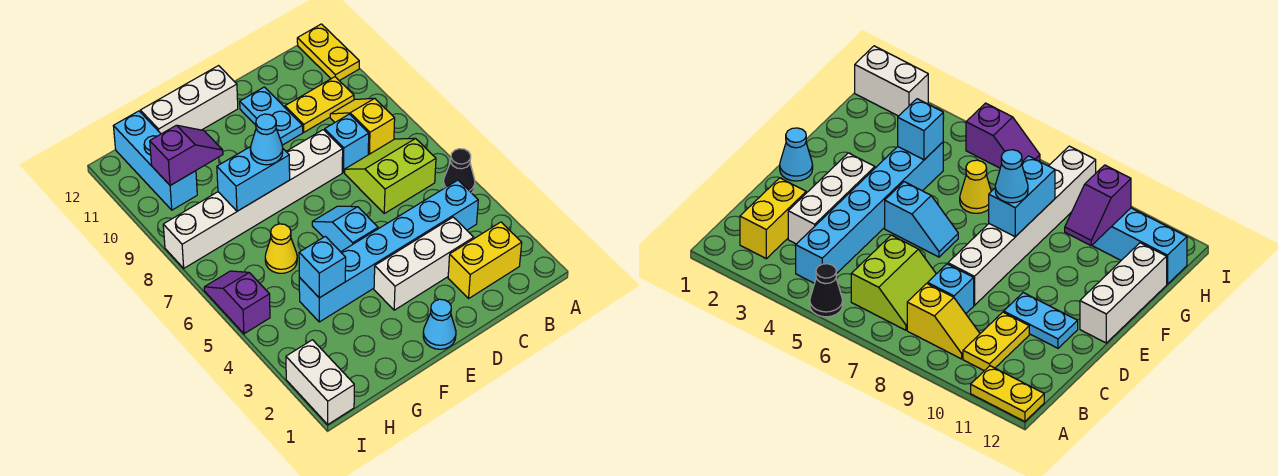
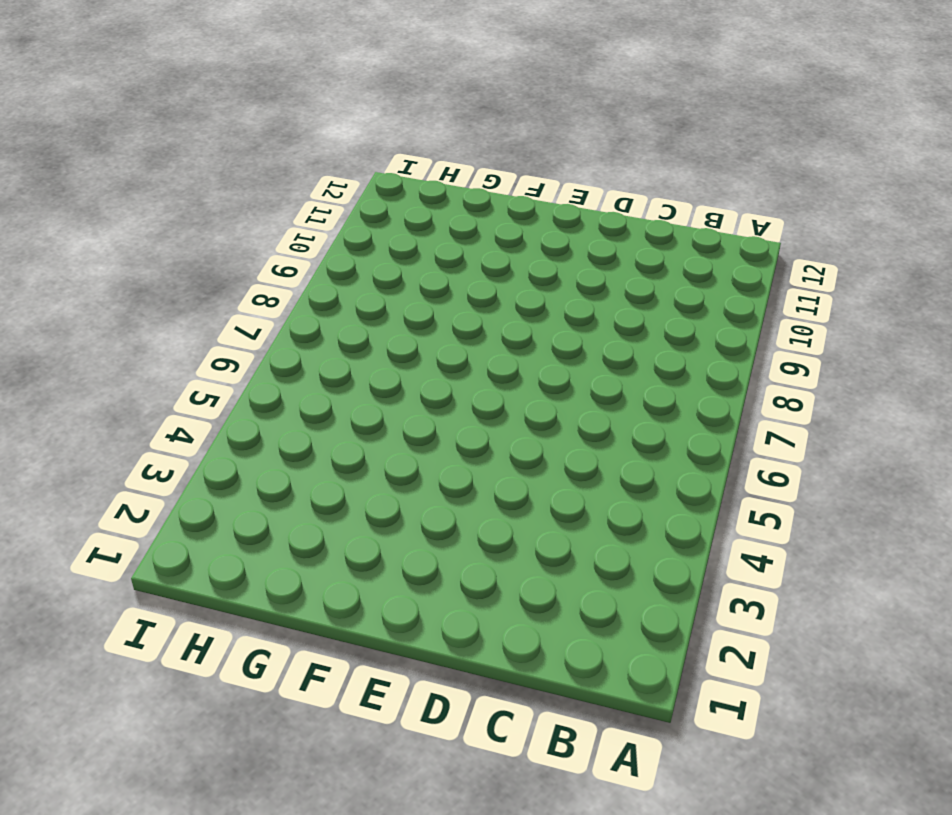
none -> black cone A5 level 1
none -> yellow plate A11:A12 level 1
none -> yellow brick B2:C2 level 1

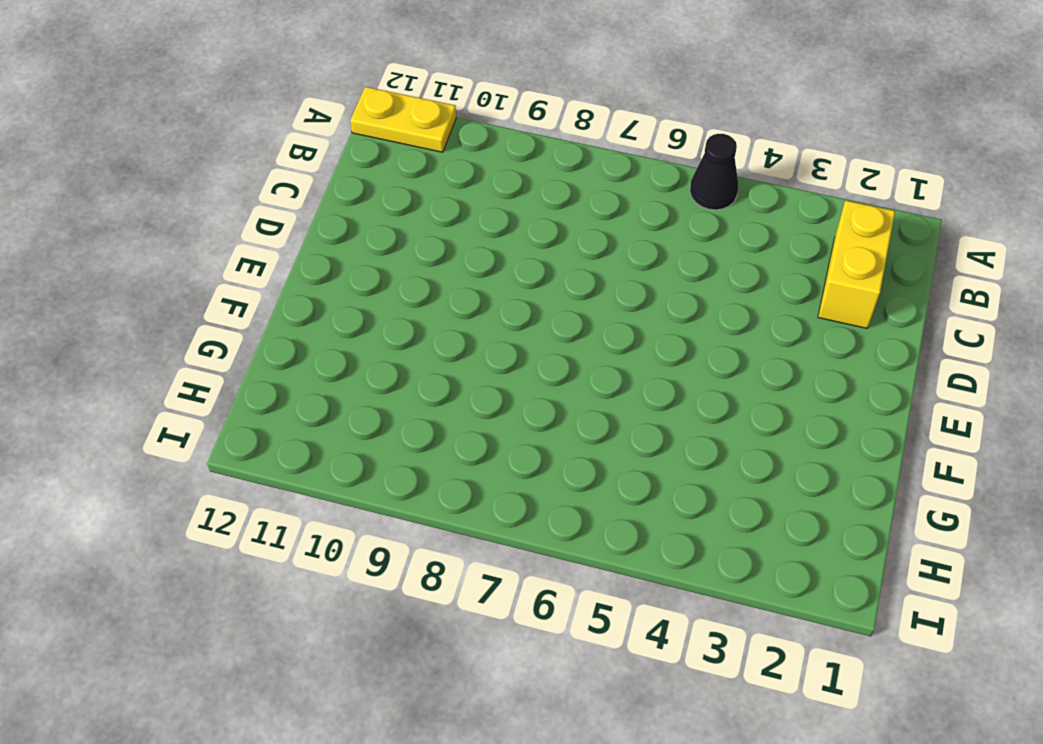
none -> cyan brick B4:G4 level 1
none -> lime slope B6:C7 level 1 top 6
none -> yellow slope B8:B9 level 1 top 8

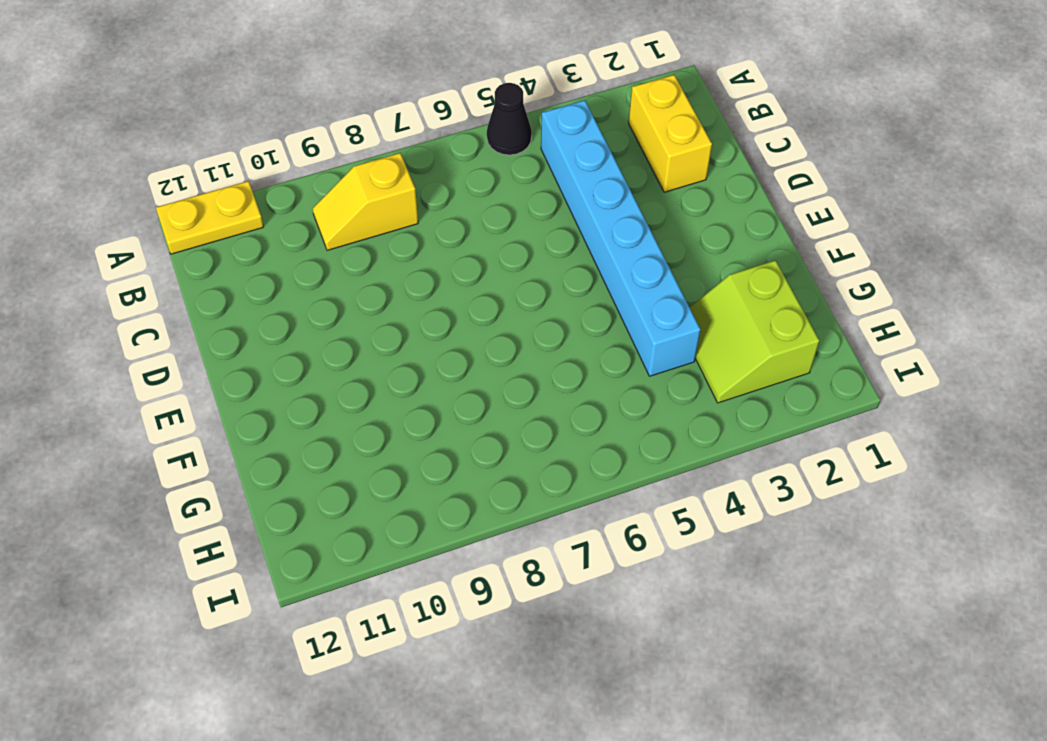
lime slope G2:H3 level 1 top 2 -> lime slope B6:C7 level 1 top 6
none -> yellow plate B10:C10 level 1
none -> white brick C3:E3 level 1
none -> cyan brick C8 level 1

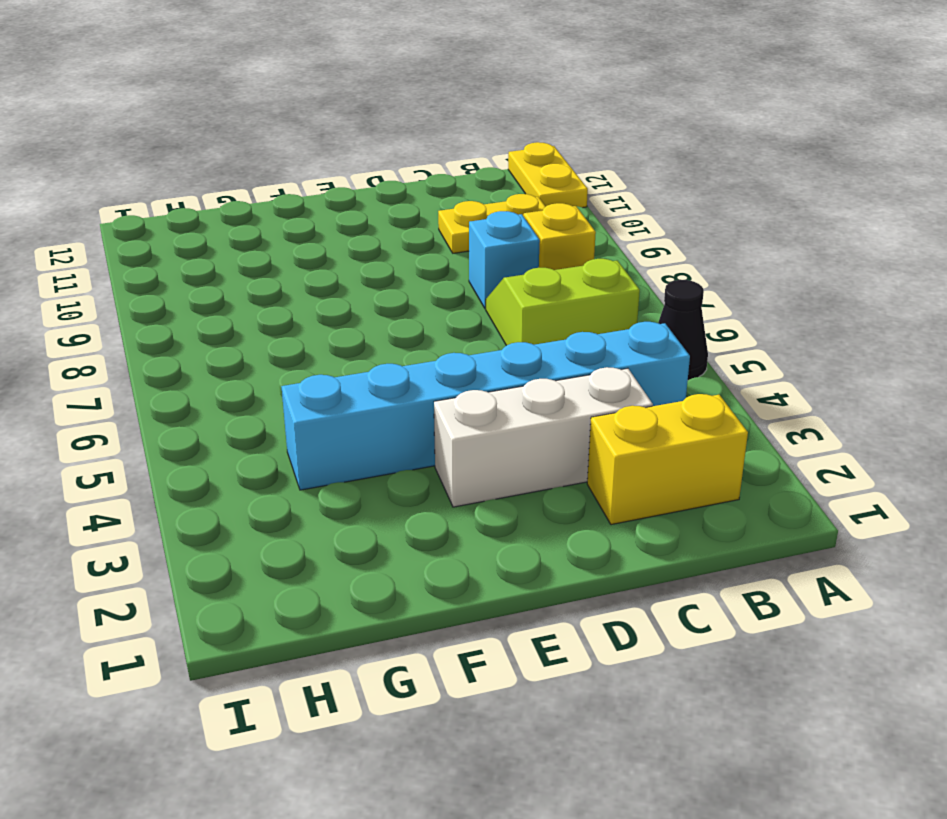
none -> white brick D8:I8 level 1
none -> cyan plate D10:D11 level 1
none -> cyan cone E1 level 1

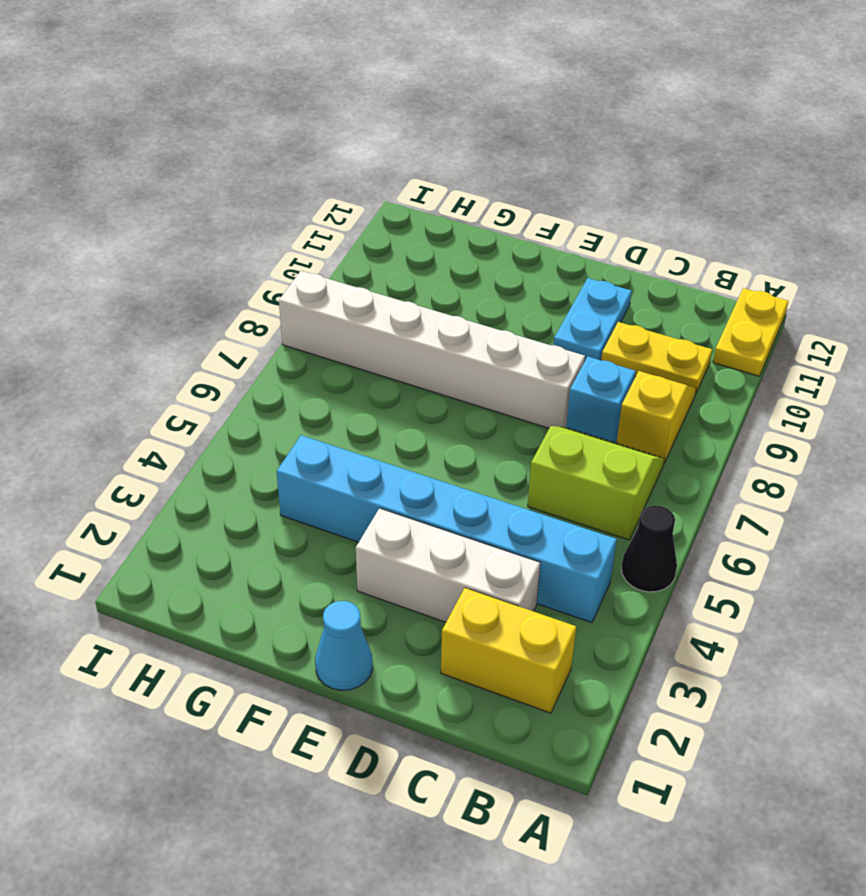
none -> cyan slope E5:E6 level 1 top 5
none -> white brick E12:G12 level 1
none -> yellow cone G6 level 1

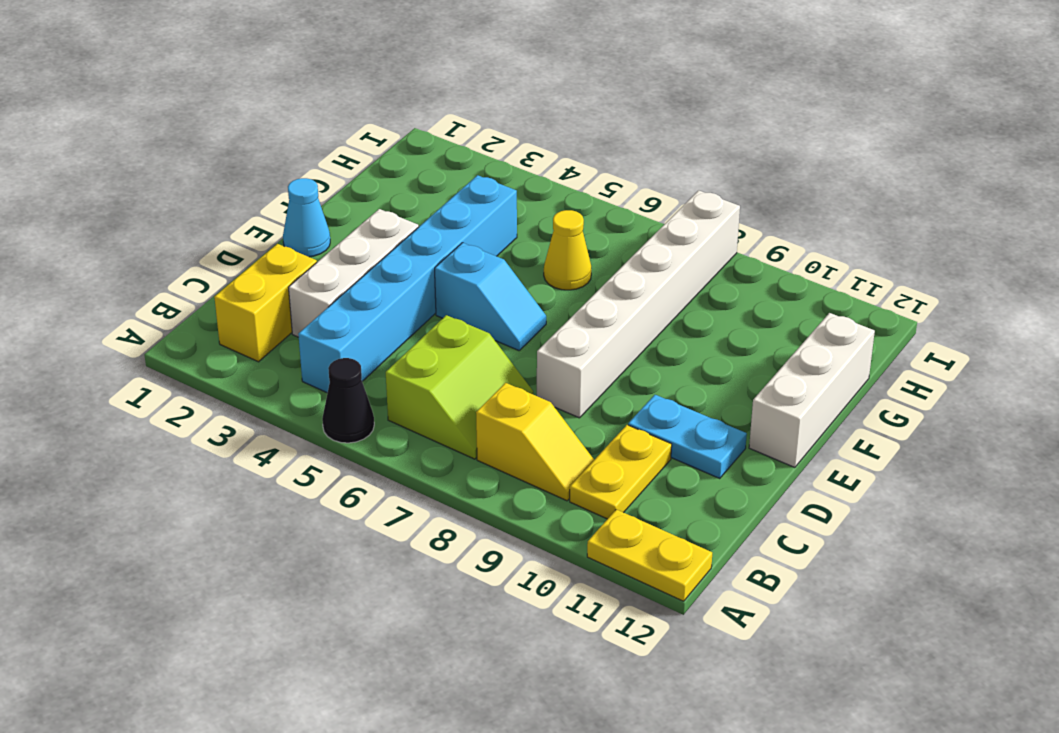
none -> cyan brick C8 level 1
none -> cyan brick H10:H12 level 1
none -> white brick I1:I2 level 1

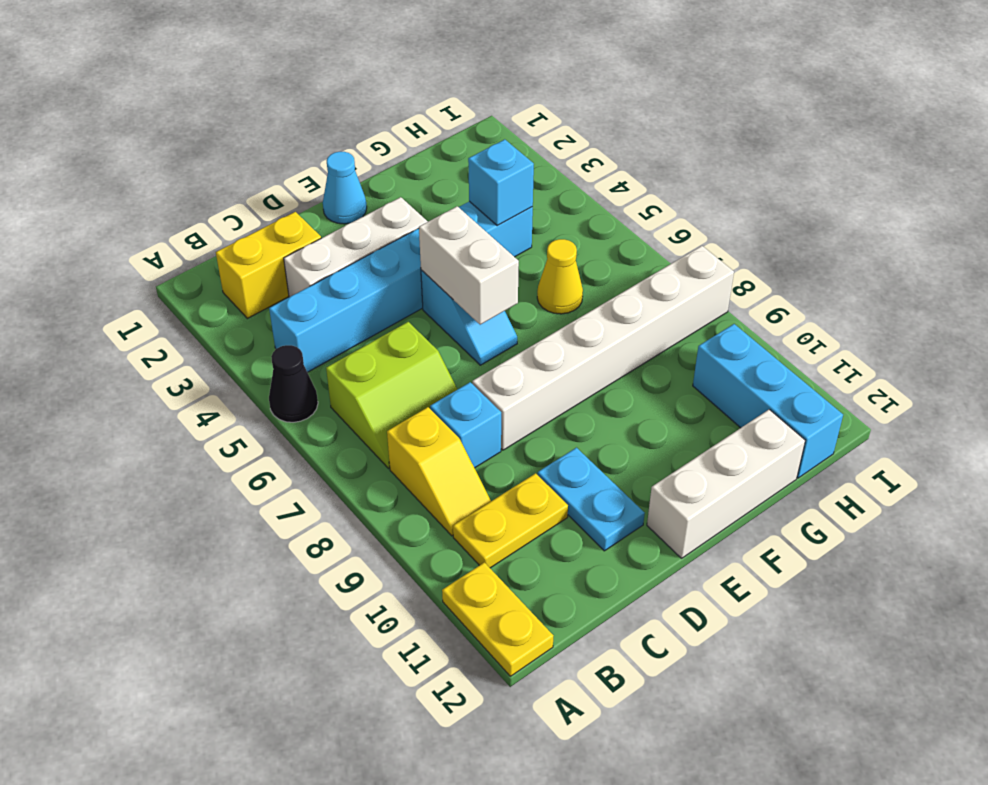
white brick E5:E6 level 2 -> white brick I1:I2 level 1
none -> purple slope I5:I6 level 1 top 5
none -> cyan brick F8:G8 level 2
none -> purple slope G10:H10 level 2 top H

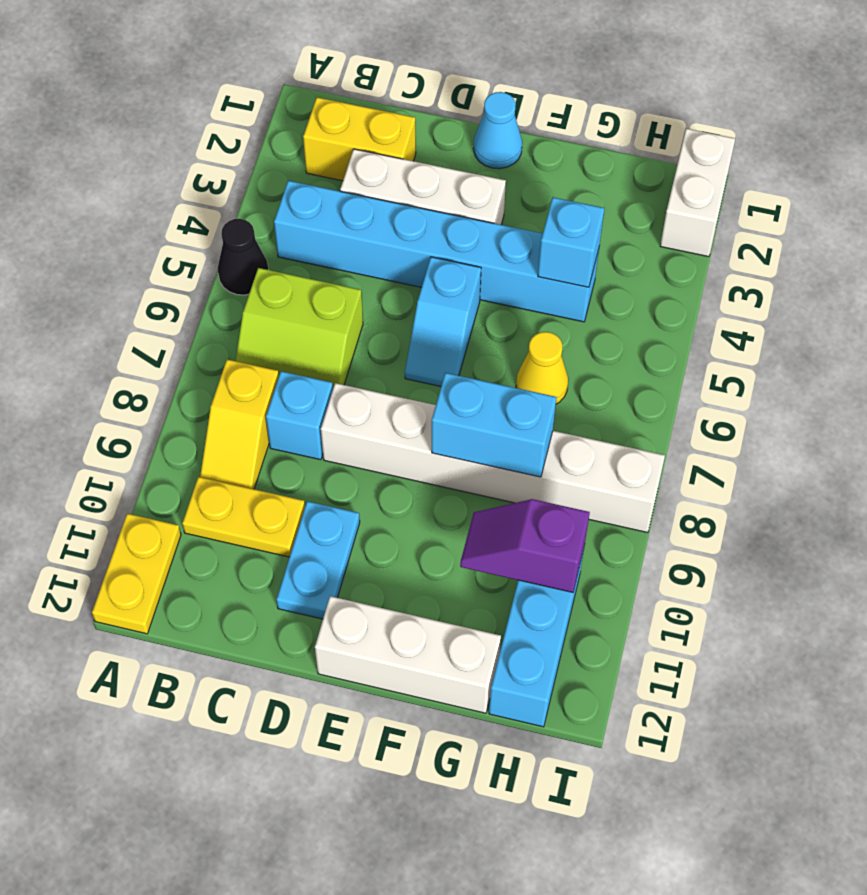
none -> purple slope I5:I6 level 1 top 5
none -> cyan cone F8 level 3

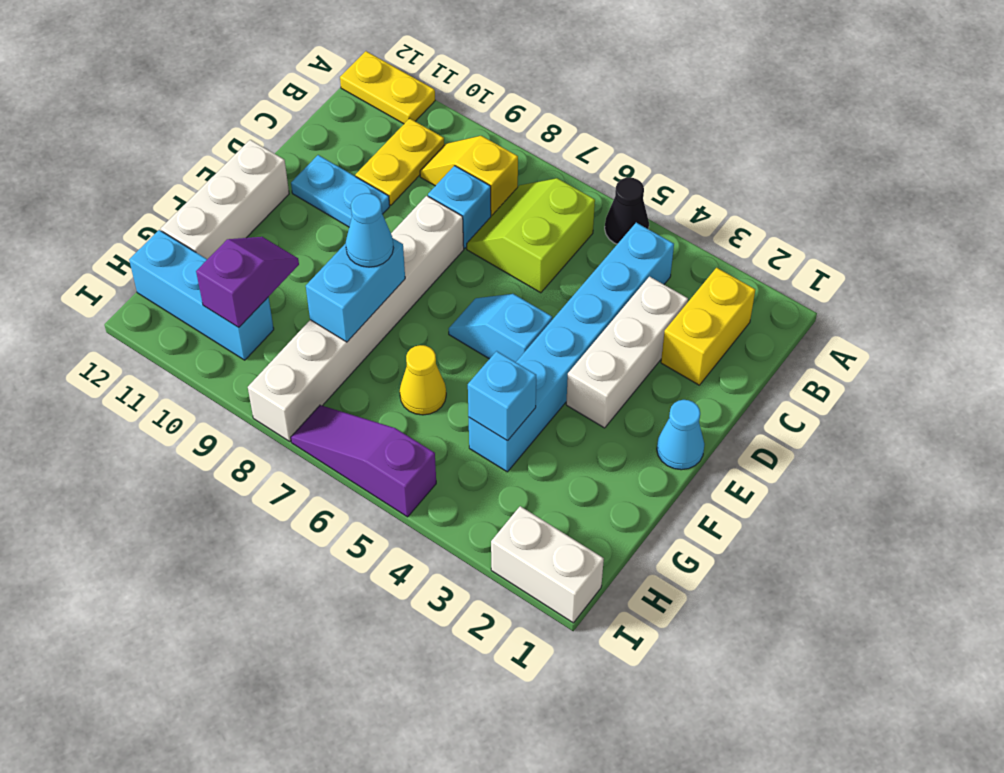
purple slope I5:I7 level 1 top 5 -> purple slope I5:I6 level 1 top 5

